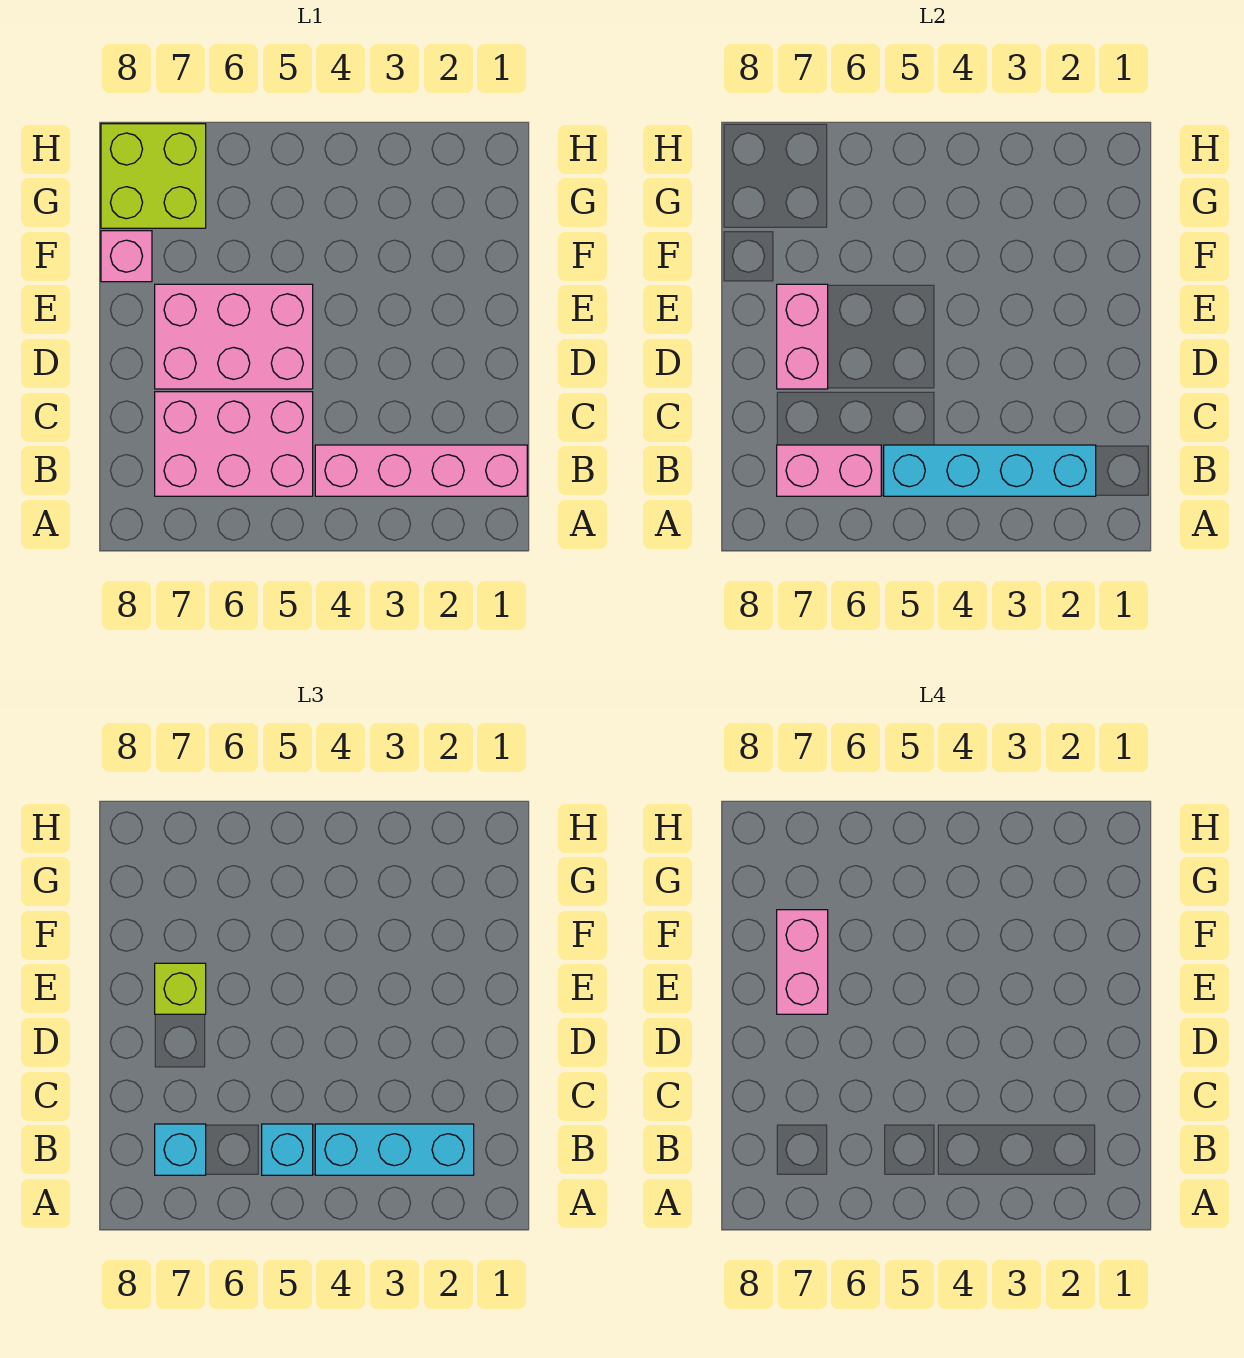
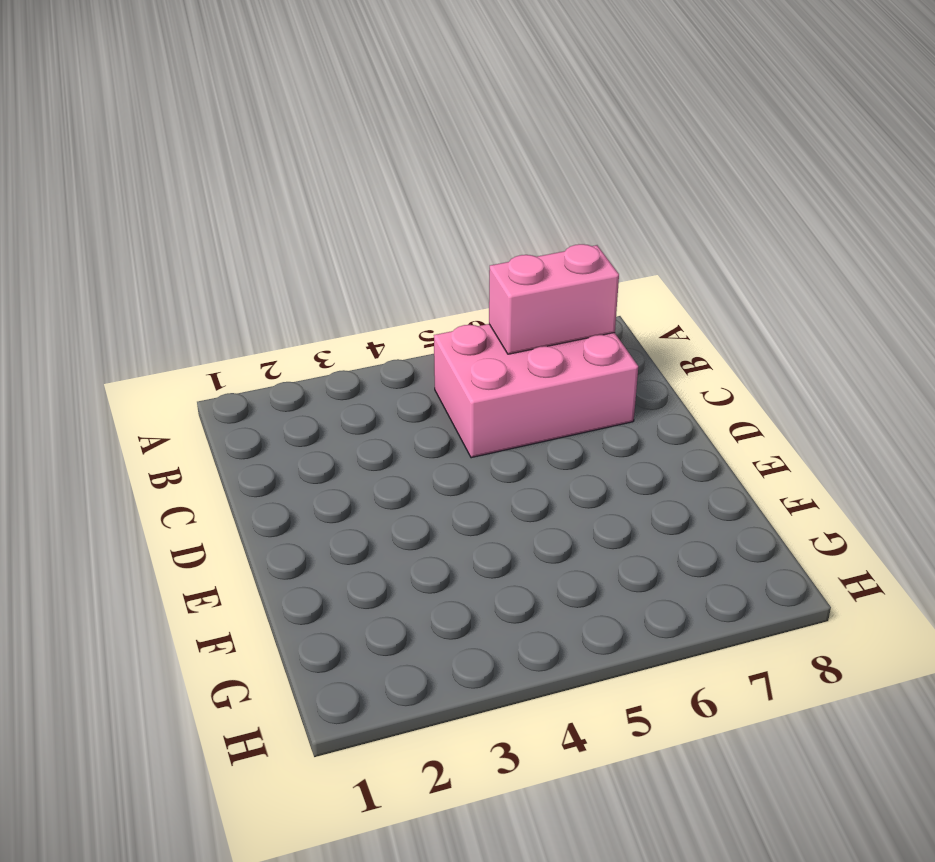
none -> pink brick B1:B4 level 1
none -> pink brick D5:E7 level 1
none -> pink brick F8 level 1

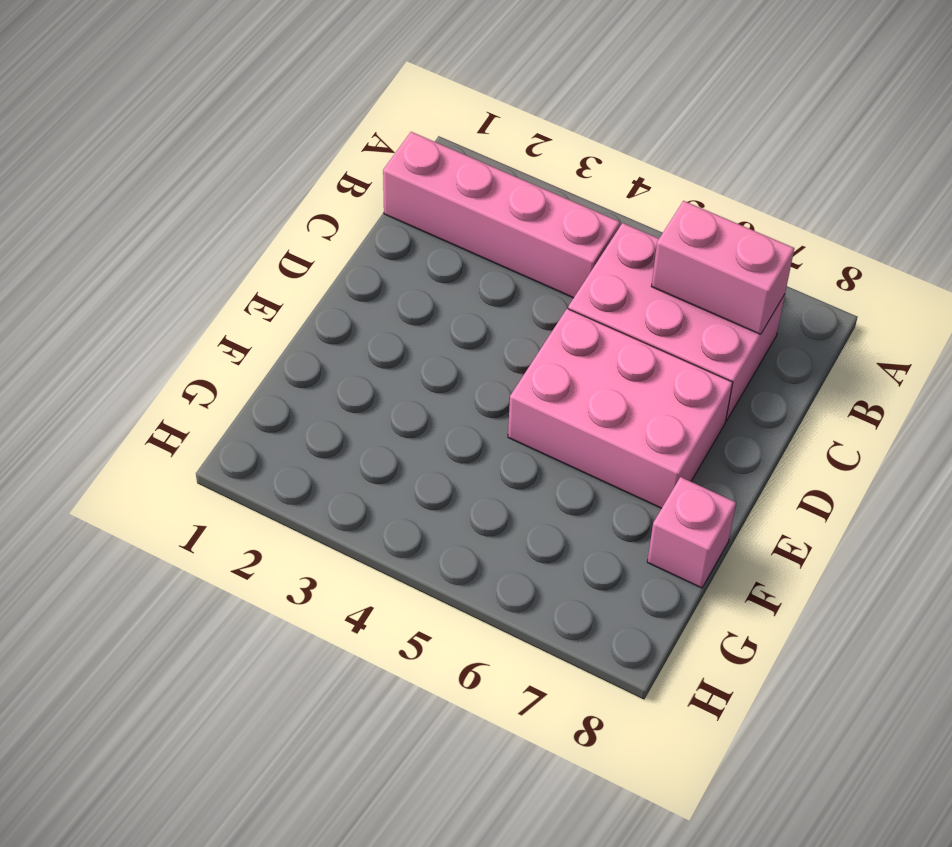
none -> lime brick G7:H8 level 1
none -> cyan brick B2:B5 level 2
none -> pink brick D7:E7 level 2

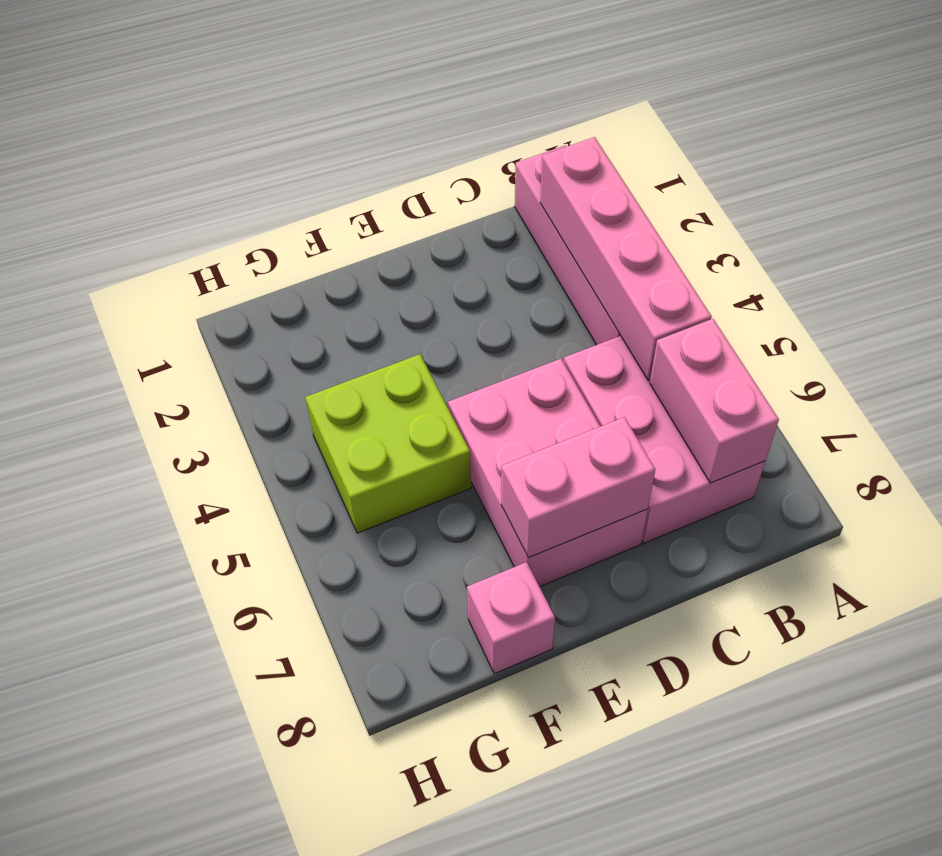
pink brick B2:B5 level 2 -> cyan brick B2:B5 level 2
lime brick F4:G5 level 1 -> lime brick G7:H8 level 1
none -> cyan brick B2:B4 level 3
none -> cyan brick B5 level 3
none -> cyan brick B7 level 3

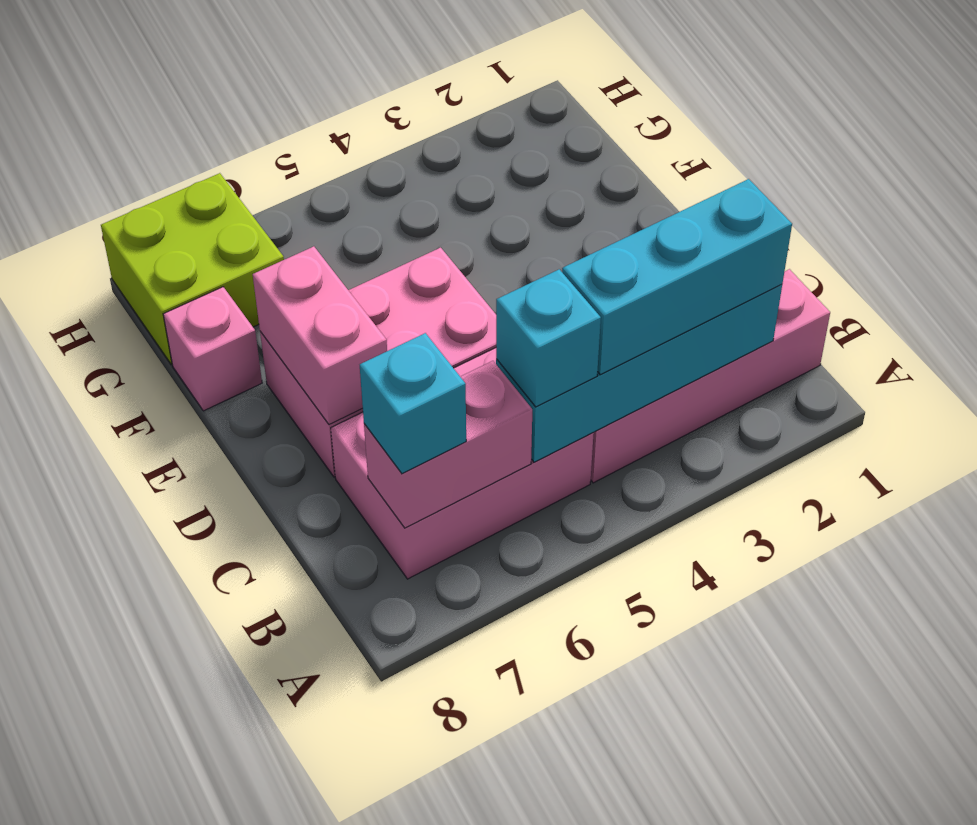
none -> lime brick E7 level 3
none -> pink brick E7:F7 level 4

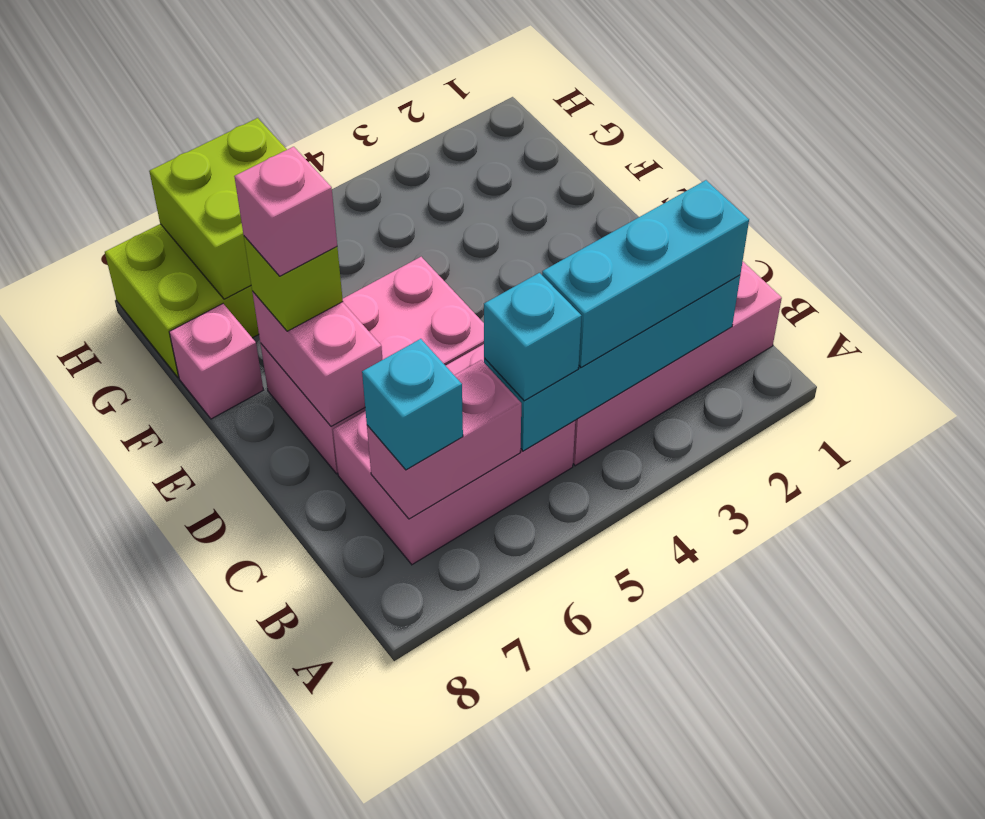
pink brick E7 level 4 -> pink brick E7:F7 level 4
lime brick G6:H7 level 2 -> none

